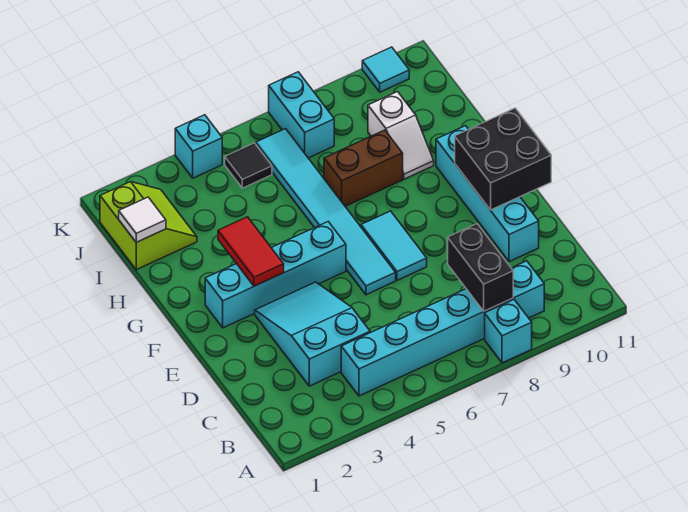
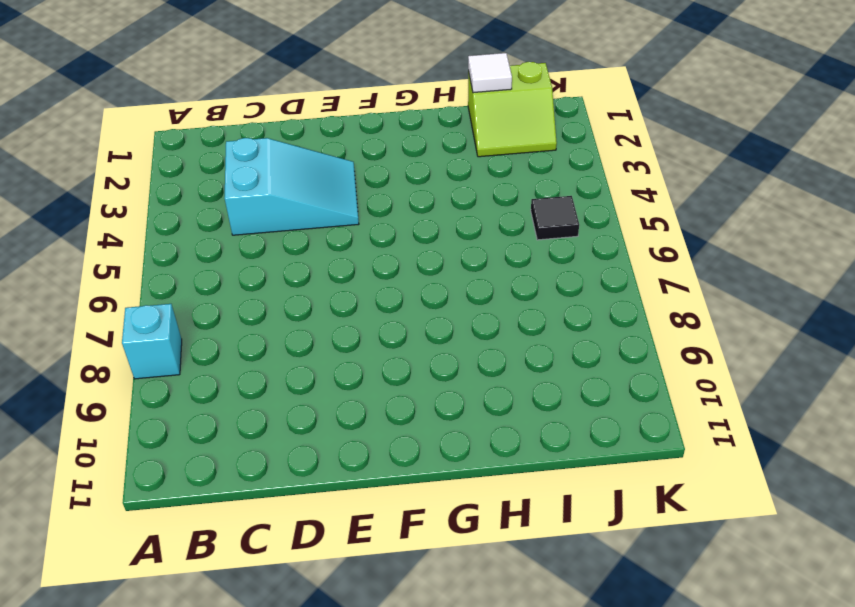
none -> cyan brick B4:B9 level 1
none -> cyan brick D10:G10 level 1
none -> cyan tile E6:J6 level 1

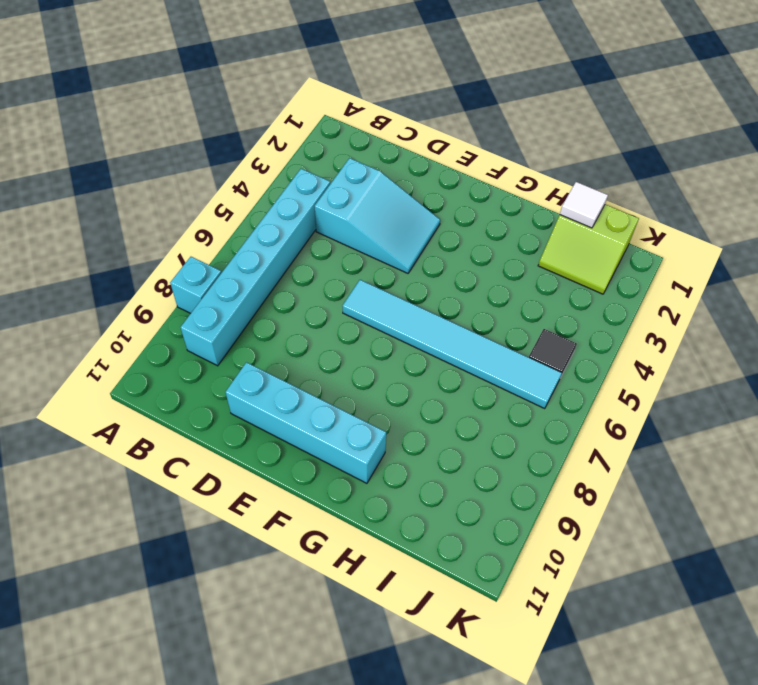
none -> cyan tile E7:F7 level 1
none -> cyan brick F2:F5 level 1
none -> brown brick H7:H8 level 1

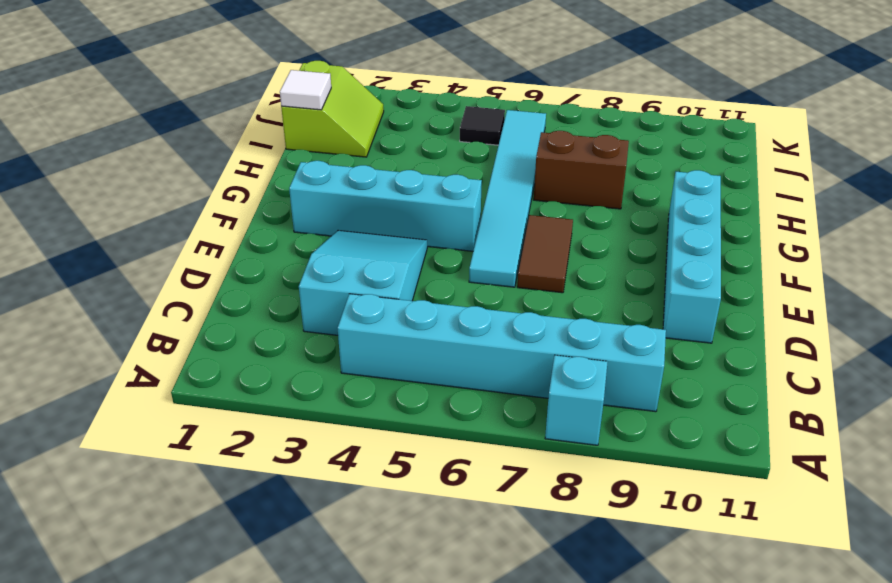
brown tile E7:F7 level 1 -> cyan tile E7:F7 level 1
none -> white slope H9:I9 level 1 top I
none -> cyan brick J7:K7 level 1
none -> cyan brick K4 level 1

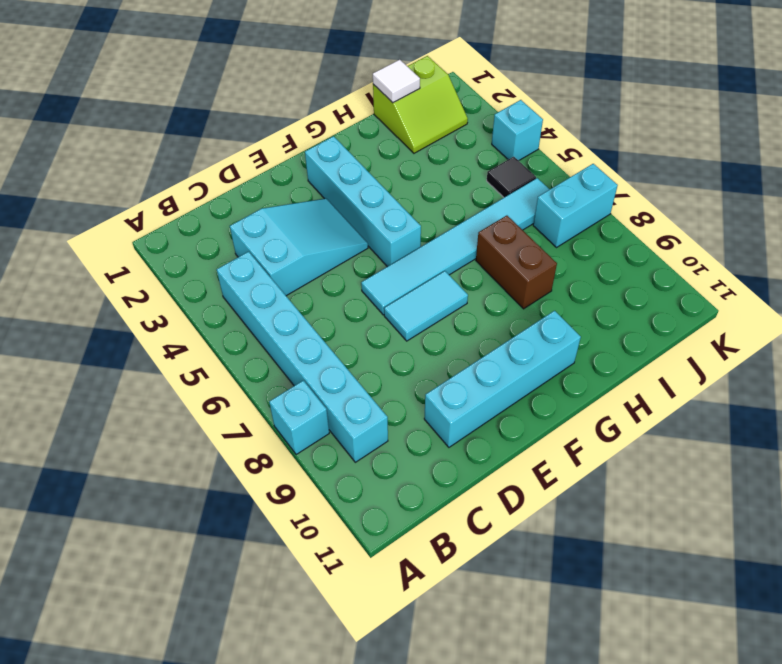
none -> white slope H9:I9 level 1 top I
none -> cyan tile K10 level 1
none -> black brick B8:C8 level 2

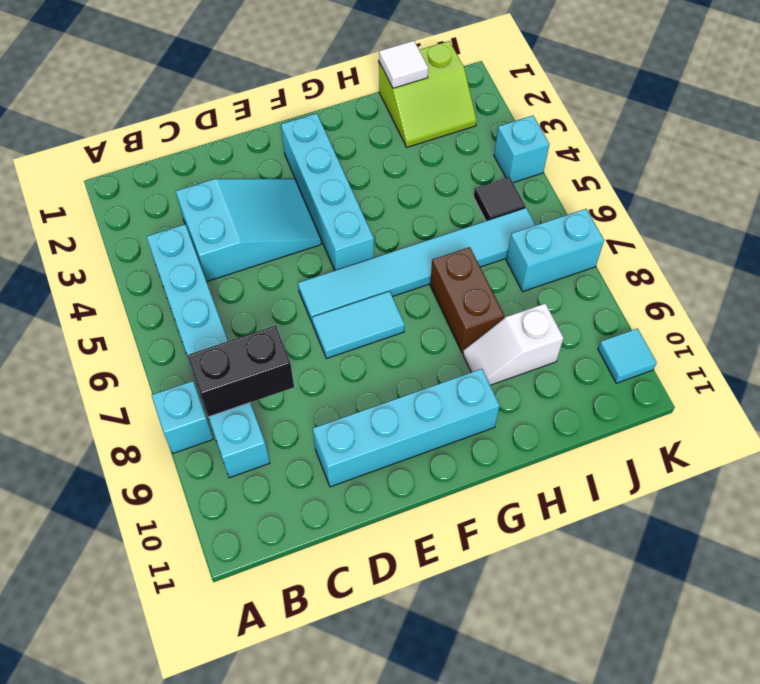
none -> black brick E10:F11 level 2
none -> red tile F3:G3 level 2

